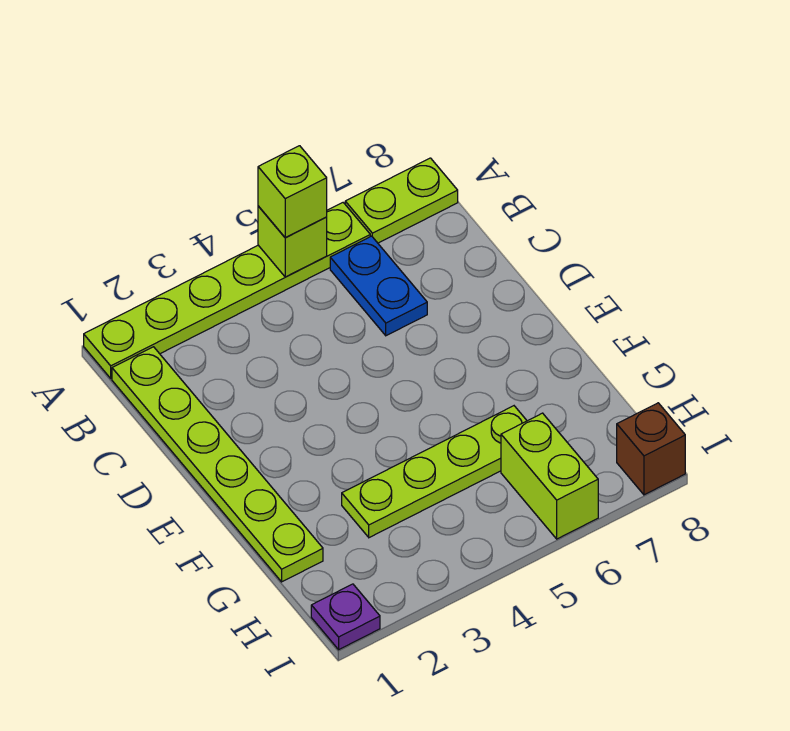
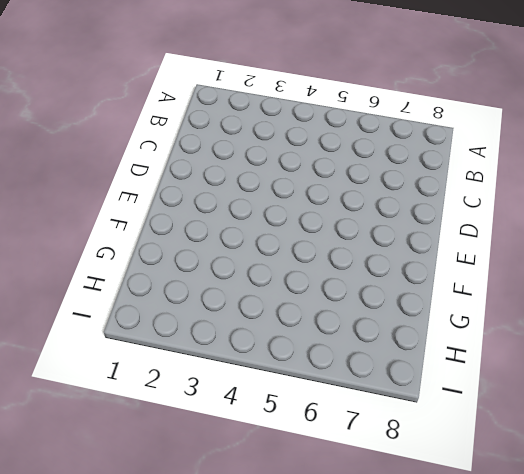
none -> lime plate A1:A6 level 1
none -> lime plate A7:A8 level 1

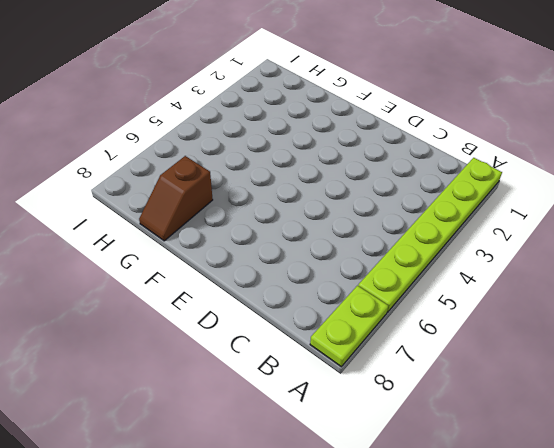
brown slope G7:G8 level 1 top 7 -> none
none -> lime plate B1:G1 level 1
none -> blue plate B6:C6 level 1

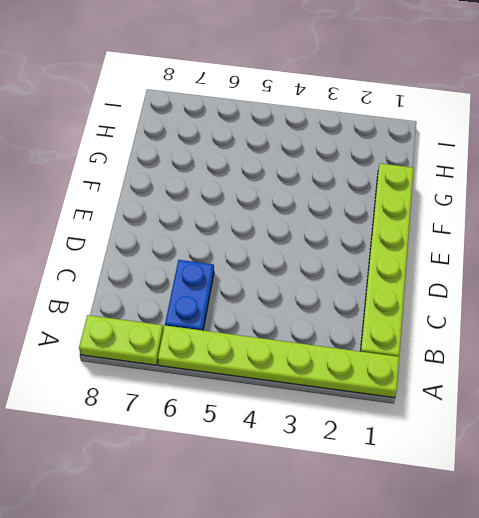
none -> lime plate G3:G6 level 1
none -> lime brick H6:I6 level 1

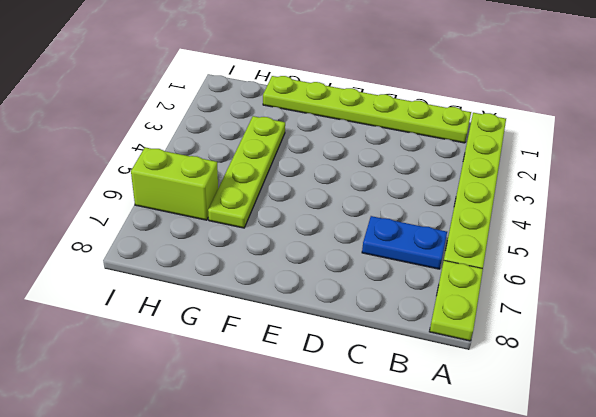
none -> purple plate I1 level 1
none -> brown brick I8 level 1

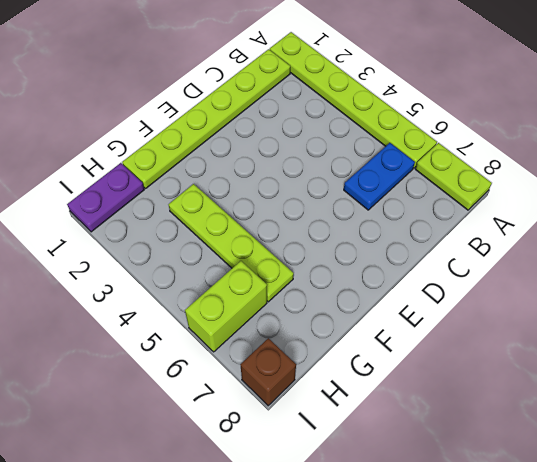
purple plate H1:I1 level 1 -> purple plate I1 level 1
none -> lime brick A5 level 2
none -> lime brick A5 level 3

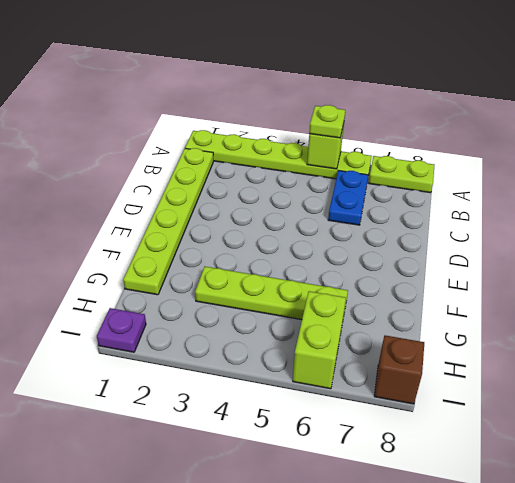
lime plate A5 level 3 -> lime brick A5 level 3

